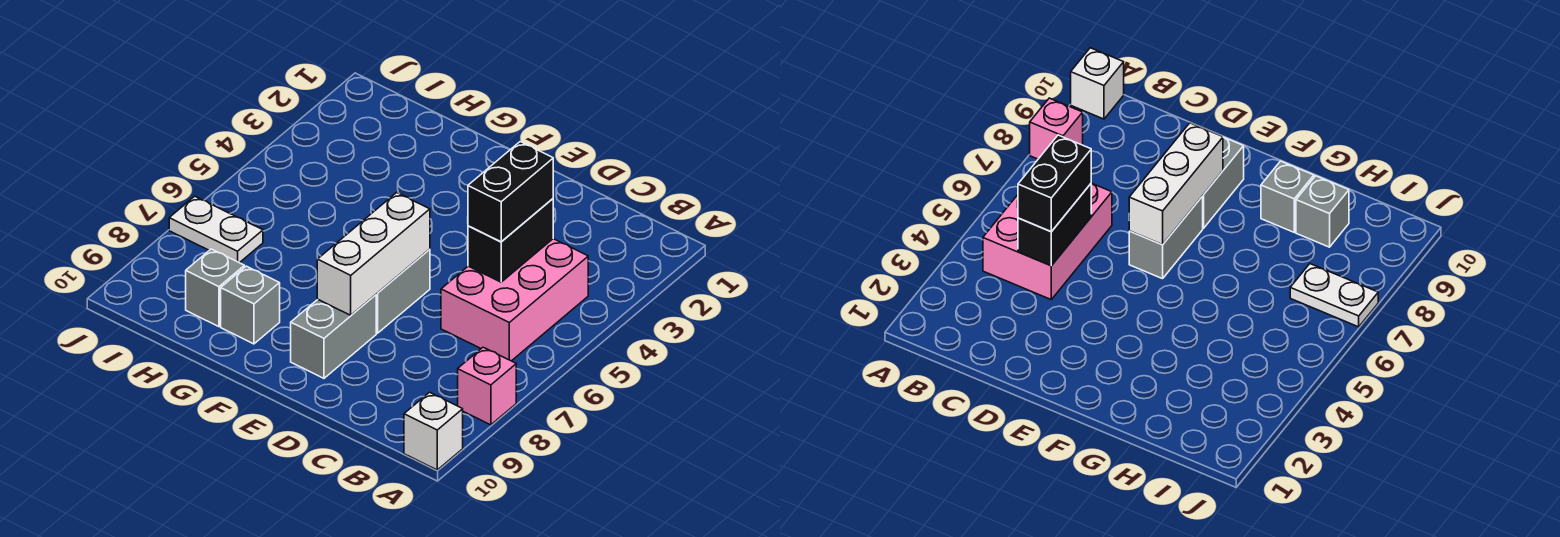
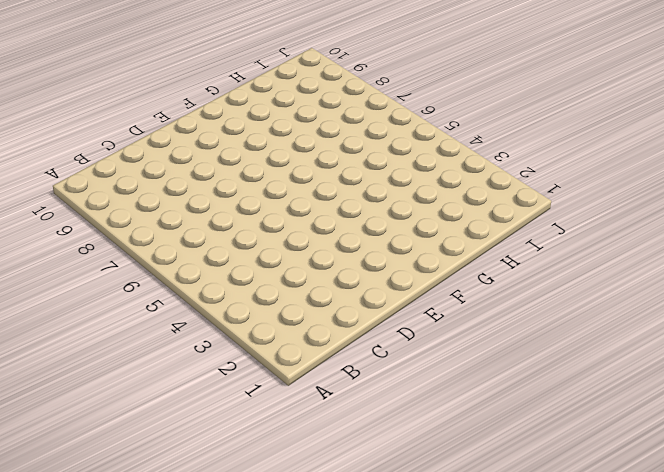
none -> pink brick A8 level 1
none -> white brick A10 level 1

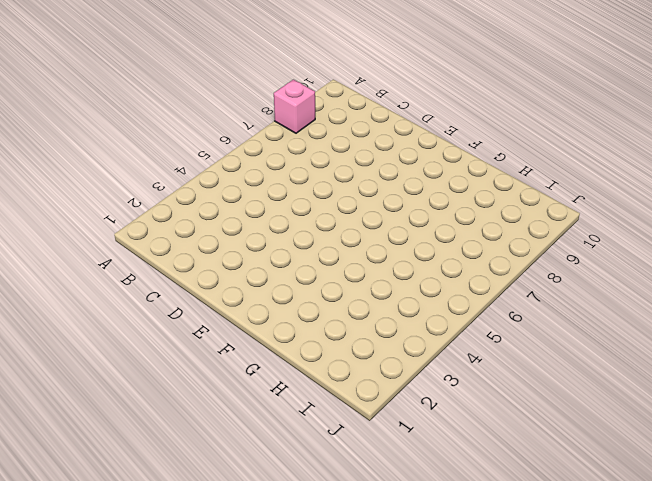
none -> white brick A10 level 1
none -> pink brick B4:C6 level 1

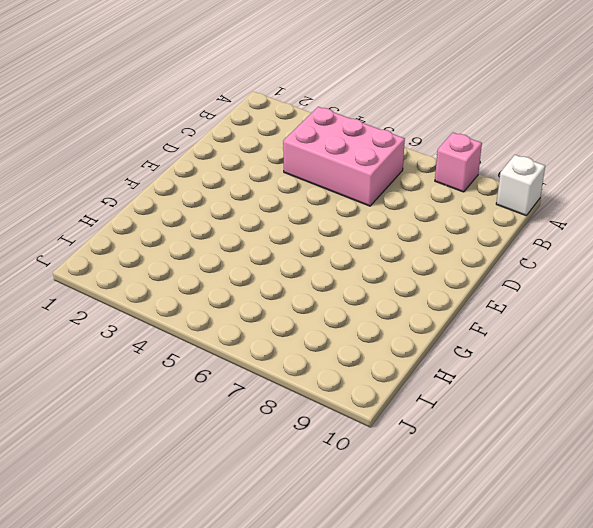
none -> grey brick E6:E7 level 1
none -> grey brick E8:E9 level 1

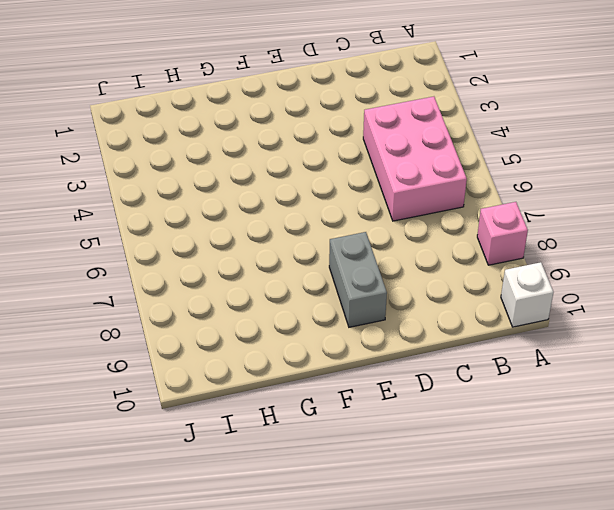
none -> grey brick E6:E7 level 1
none -> grey brick G9 level 1

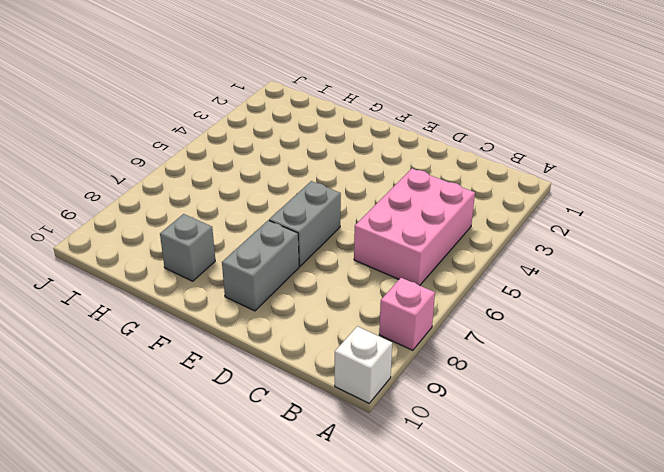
none -> grey brick H9 level 1
none -> white plate I7:J7 level 1

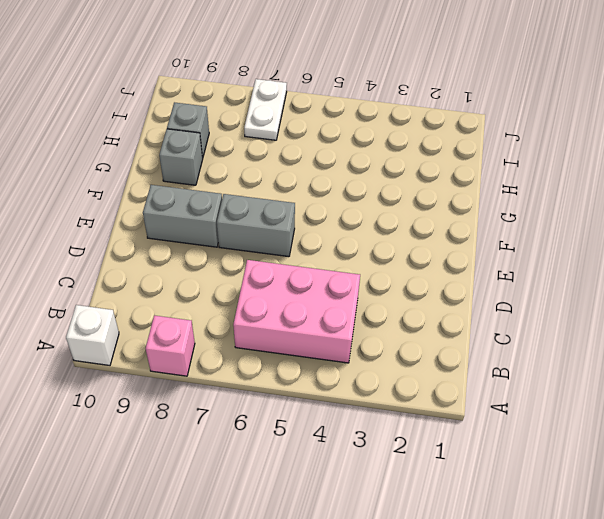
none -> black brick C4:C5 level 2
none -> white brick E6:E8 level 2

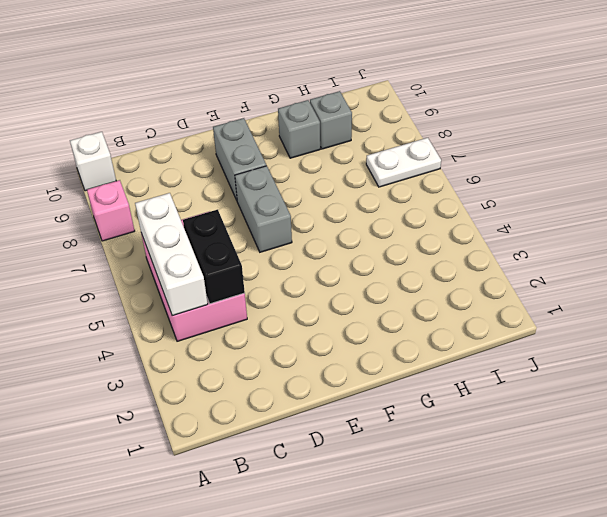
white brick B4:B6 level 2 -> white brick E6:E8 level 2
none -> black brick C4:C5 level 3

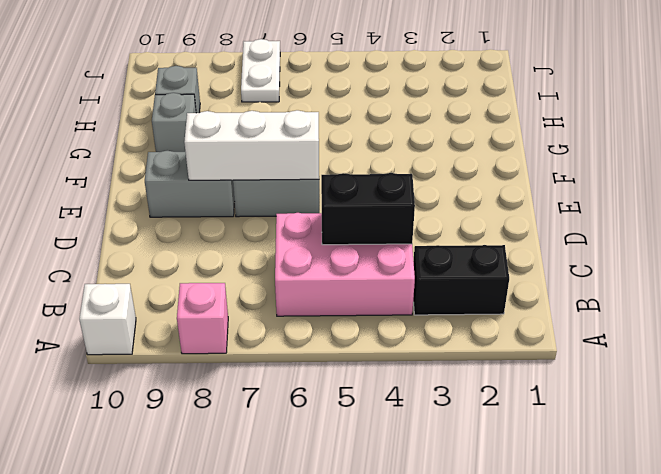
black brick B2:B3 level 1 -> black brick C4:C5 level 3

